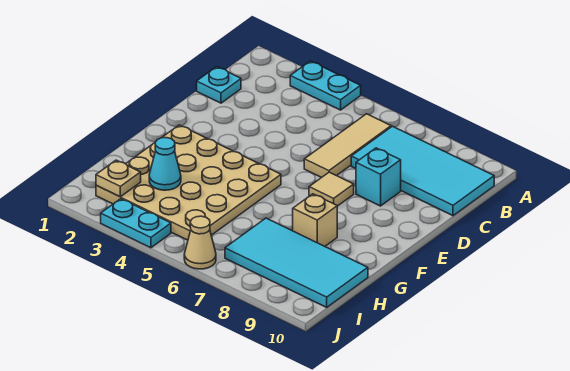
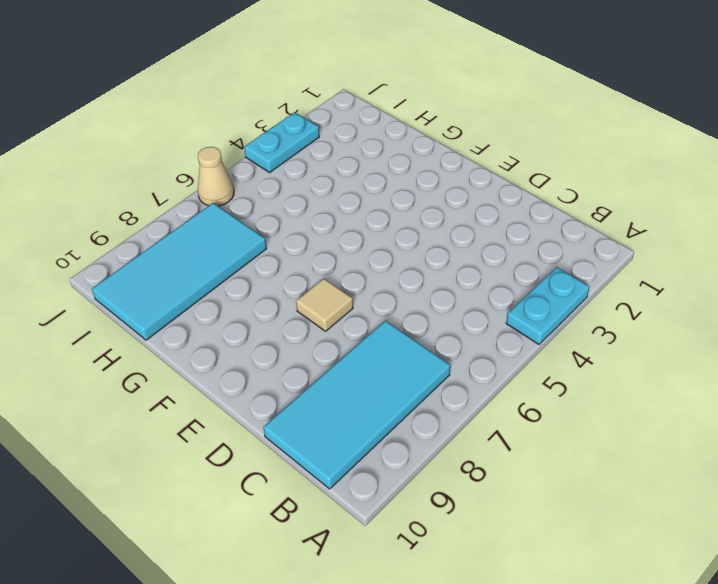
none -> tan tile B6:D6 level 1
none -> cyan plate C1 level 1
none -> cyan brick D8 level 1

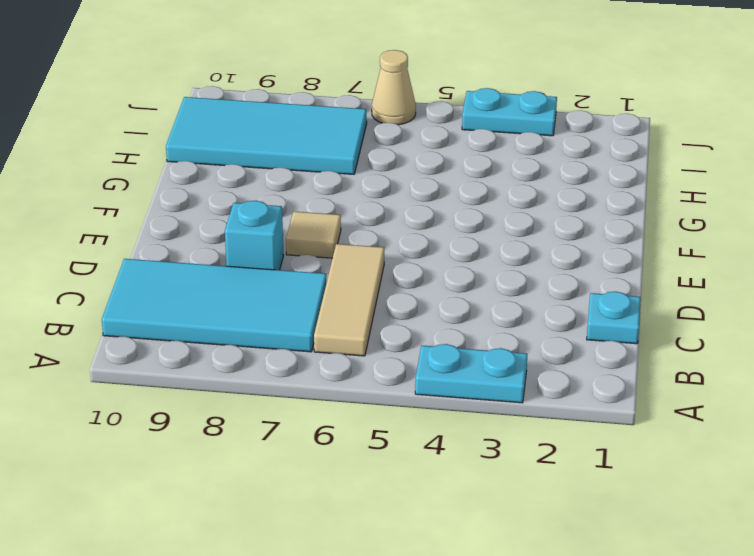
none -> tan plate F2:I5 level 1
none -> tan brick G8 level 1
none -> cyan cone H3 level 2

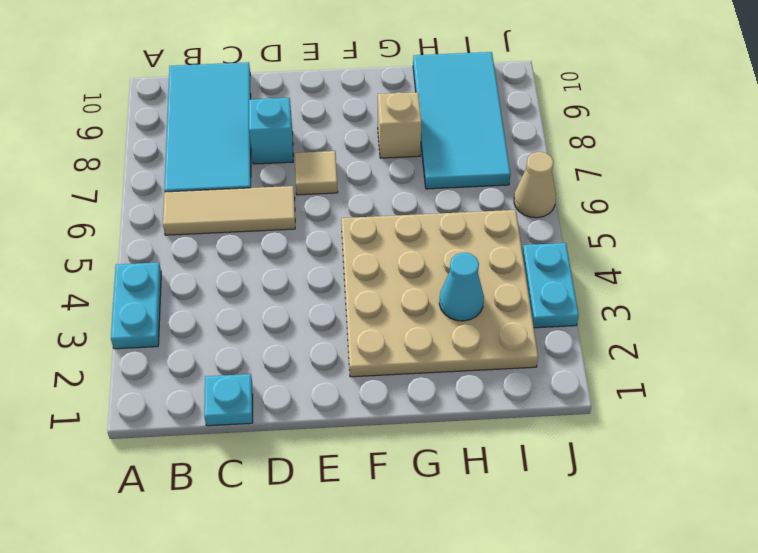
none -> tan plate I2 level 2

